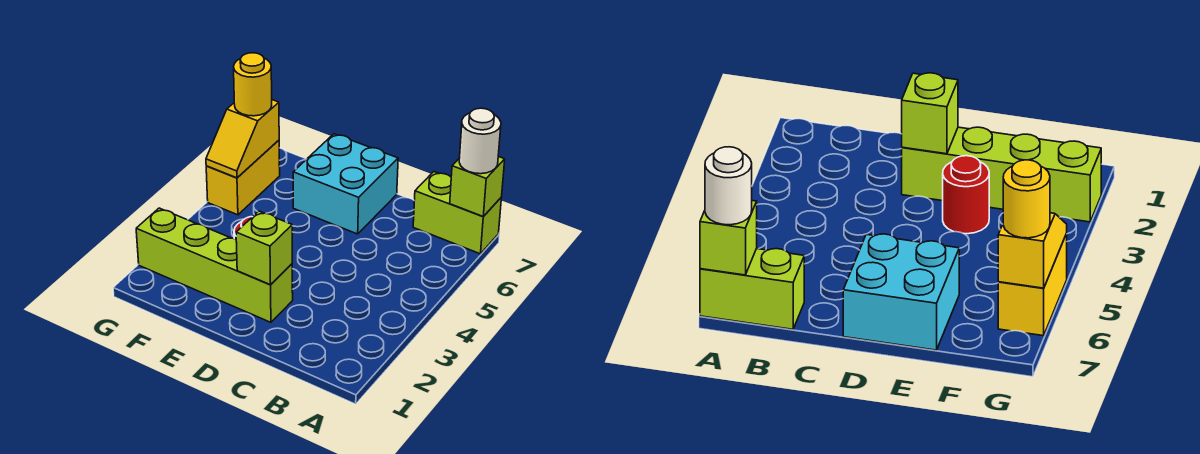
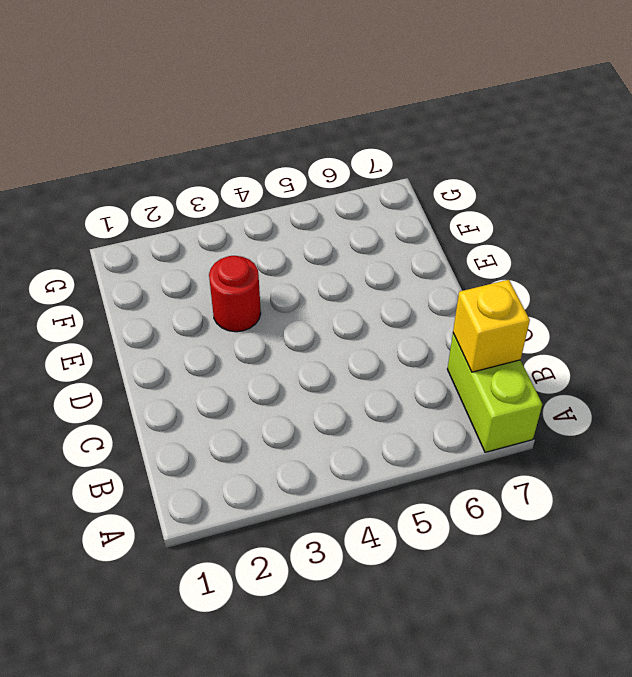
yellow brick B7 level 2 -> none
none -> lime brick D2:G2 level 1
none -> cyan brick D6:E7 level 1

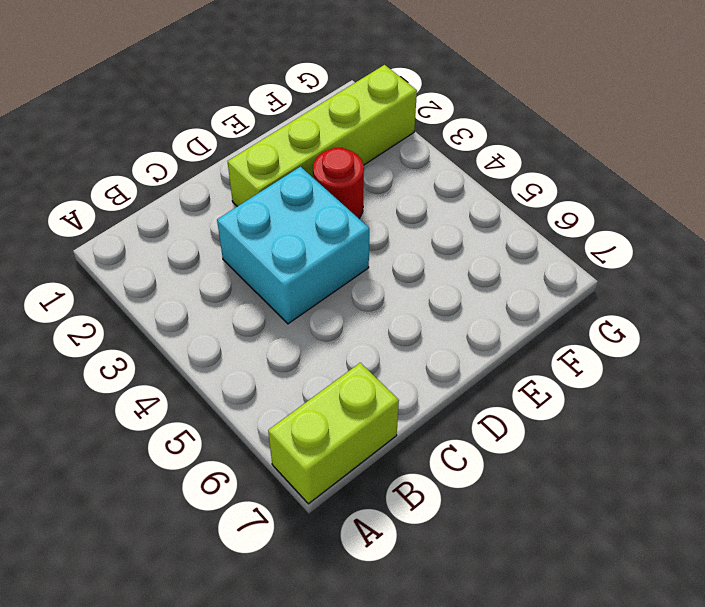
cyan brick C3:D4 level 1 -> cyan brick D6:E7 level 1
none -> yellow brick G5:G6 level 1
none -> lime brick A7 level 2

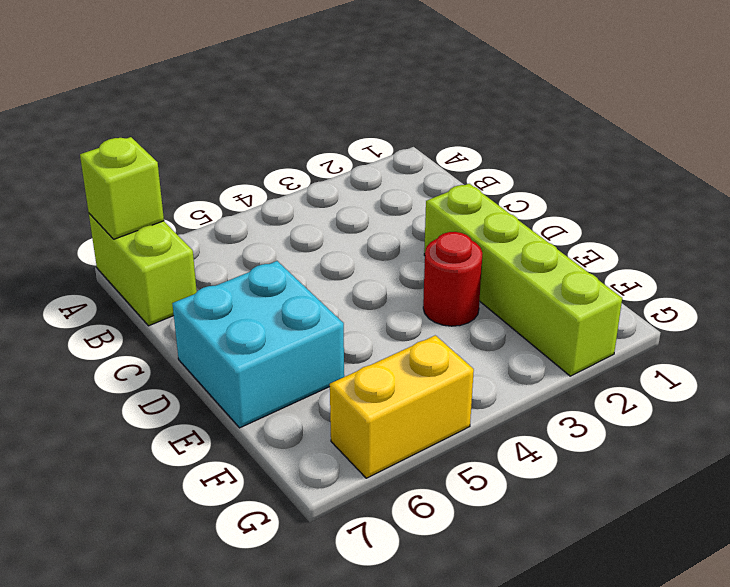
none -> lime brick D2 level 2
none -> yellow slope G5:G6 level 2 top 6

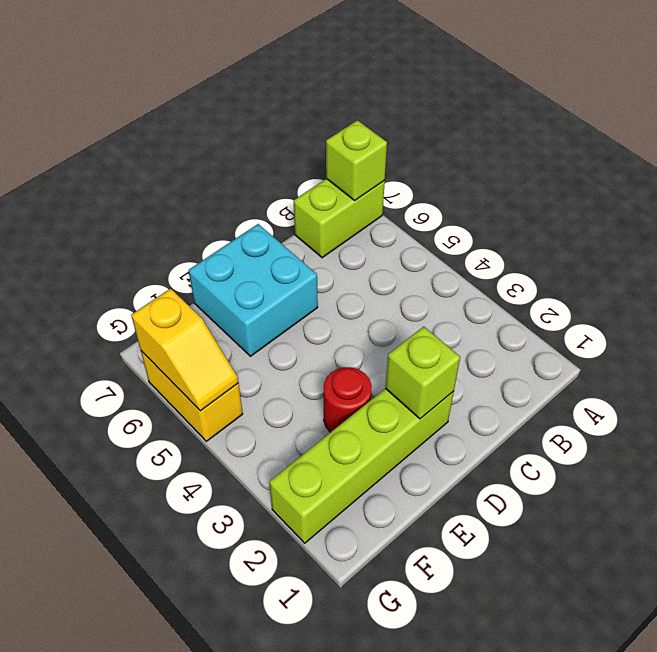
none -> white round brick A7 level 3
none -> yellow round brick G6 level 3

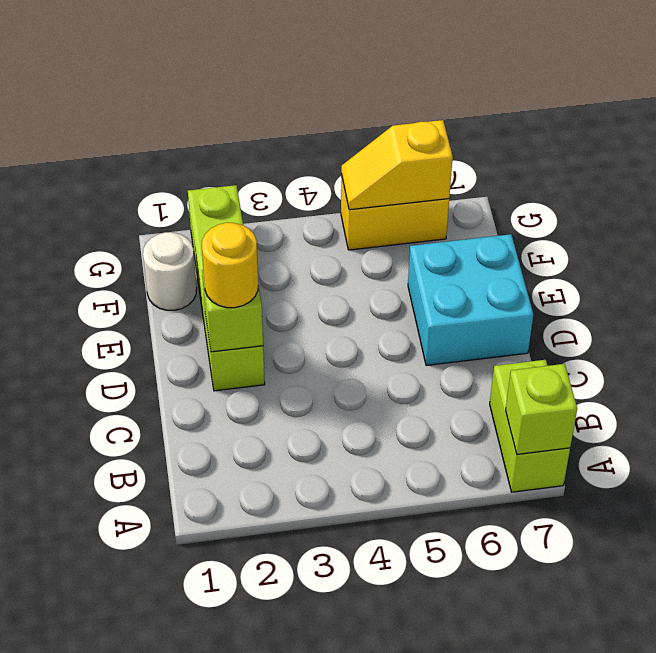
yellow round brick D2 level 3 -> yellow round brick G6 level 3
white round brick F1 level 1 -> white round brick A7 level 3
none -> red round brick E3 level 1

